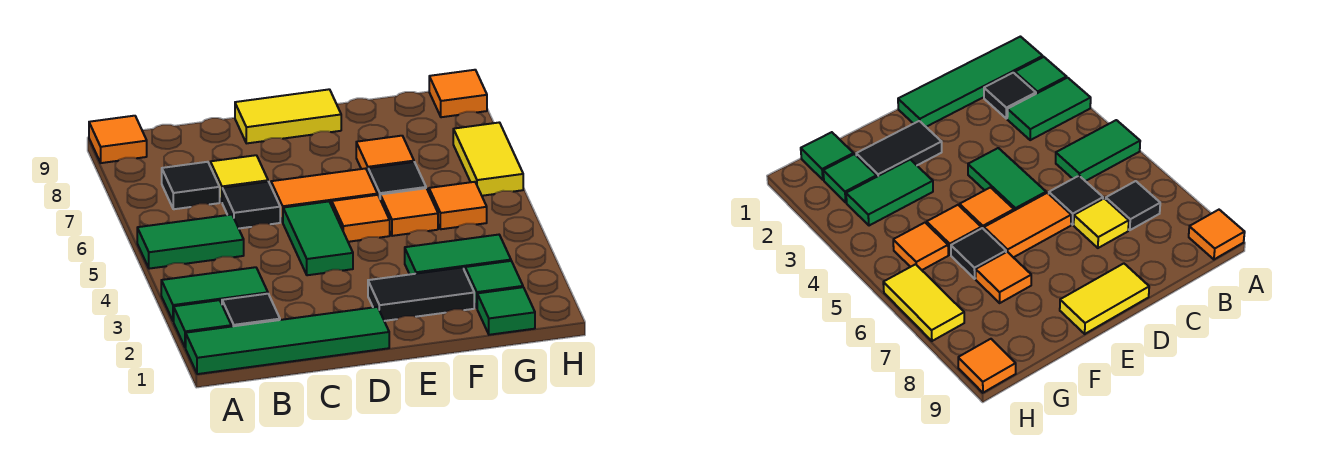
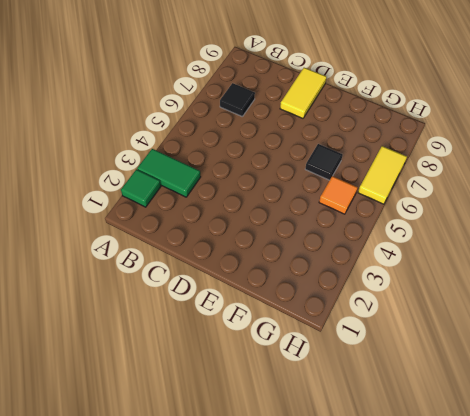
yellow tile D8:D9 level 1 -> yellow tile D9:E9 level 1
none -> green tile A1:D1 level 1
none -> green tile A5:B5 level 1
none -> orange tile A9 level 1

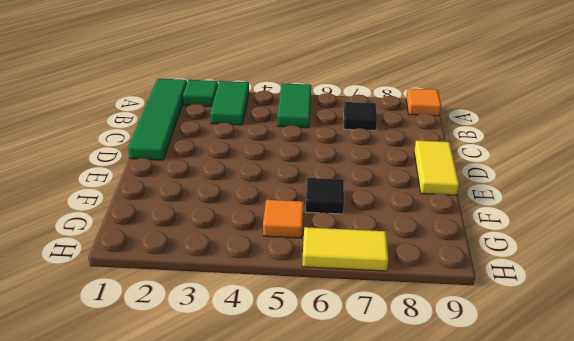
none -> black tile B2 level 1
none -> black tile C6 level 1
none -> yellow tile C7 level 1

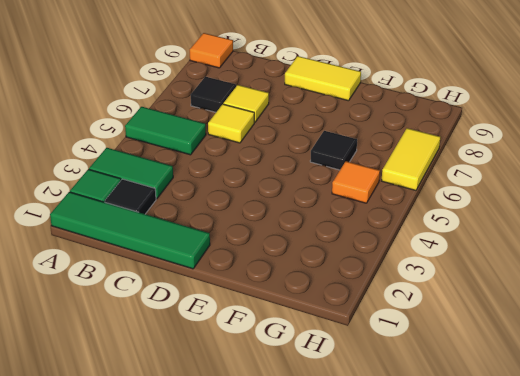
yellow tile C6 level 1 -> black tile C6 level 1
none -> green tile D4:D5 level 1
none -> orange tile D6:E6 level 1
none -> black tile E2:F2 level 1

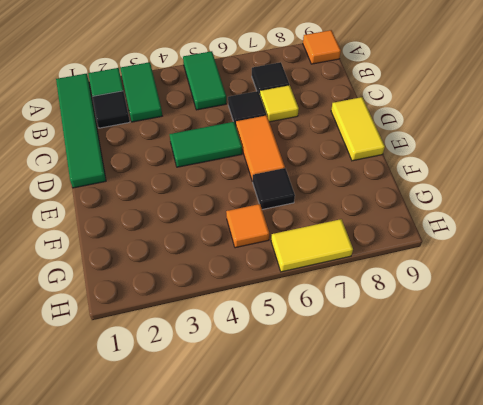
none -> black tile E2:F2 level 1
none -> orange tile E5 level 1
none -> green tile F3:G3 level 1

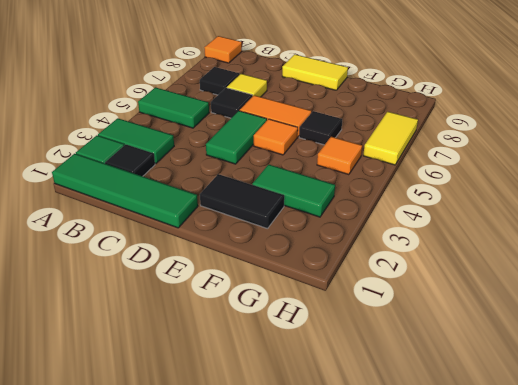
none -> orange tile F5 level 1
none -> orange tile F7 level 1
none -> green tile G1 level 1

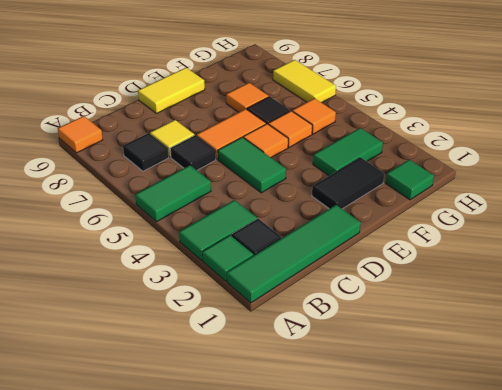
none -> green tile G2 level 1
none -> orange tile H9 level 1

